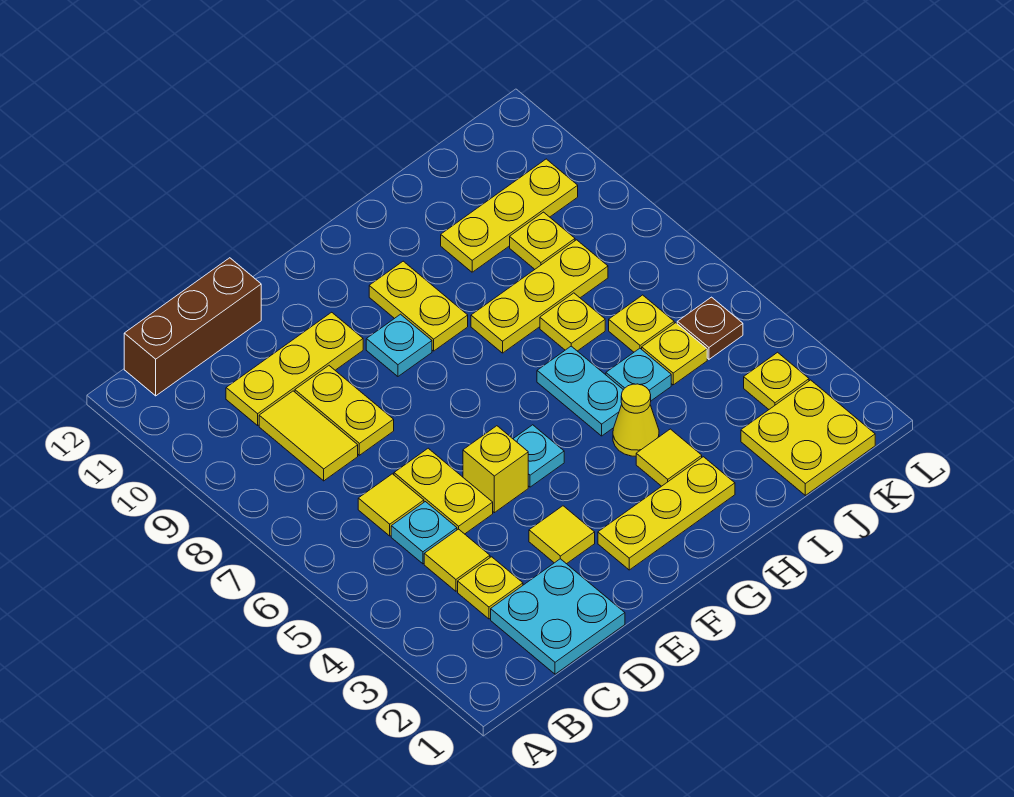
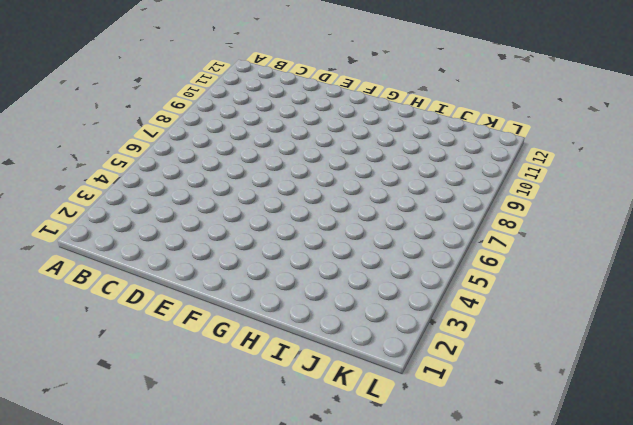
none -> brown brick B12:D12 level 1
none -> cyan plate C1:D2 level 1
none -> yellow plate C3 level 1

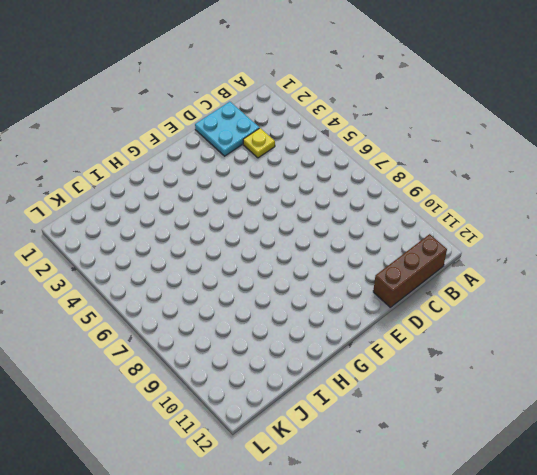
none -> yellow tile C4 level 1
none -> cyan plate C5 level 1
none -> yellow tile C6 level 1

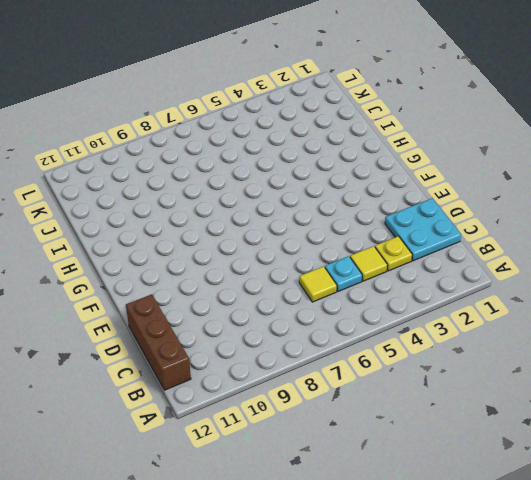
none -> yellow tile C8:C9 level 1
none -> yellow plate C10:E10 level 1
none -> yellow plate D5:D6 level 1

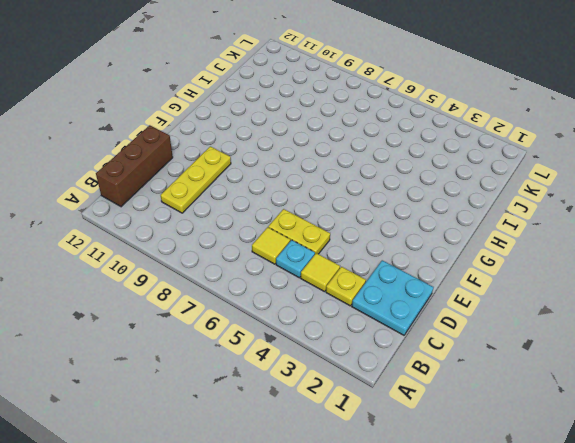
none -> yellow tile C8:C9 level 1
none -> yellow plate D8:D9 level 1
none -> yellow tile E3 level 1

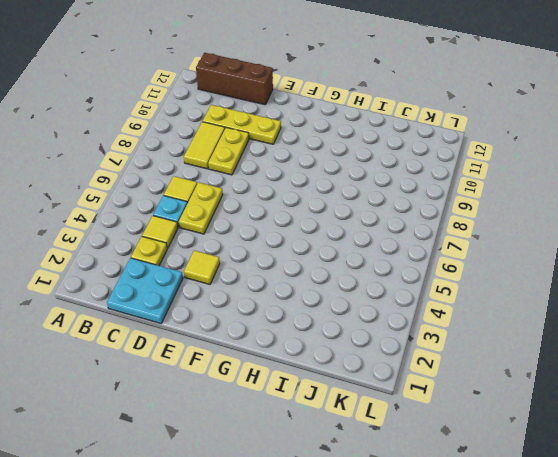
none -> yellow brick E5 level 1
none -> yellow plate F2:H2 level 1
none -> cyan plate F5 level 1

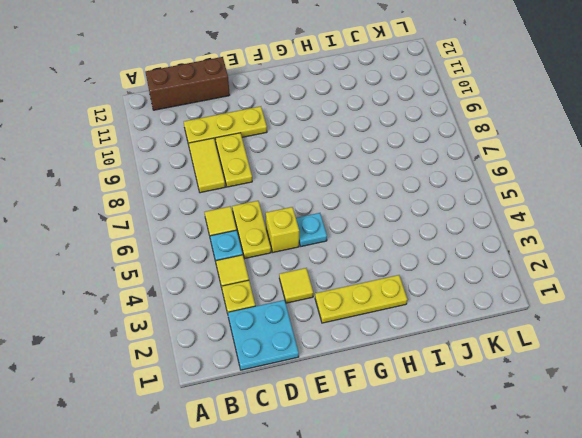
none -> cyan plate F9 level 1
none -> yellow plate G9:G10 level 1
none -> yellow tile H3 level 1

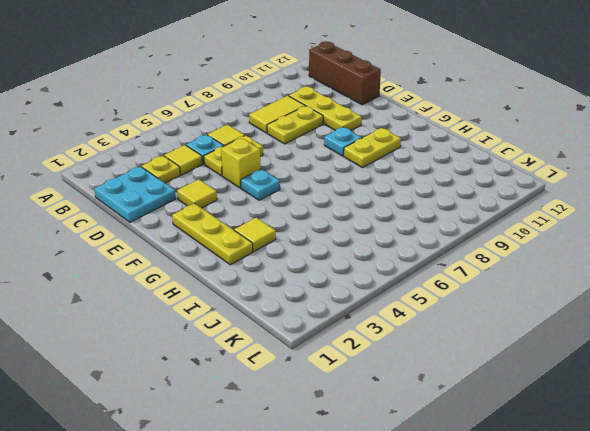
none -> yellow cone H4 level 1
none -> cyan plate H5:H6 level 1
none -> yellow plate H8:J8 level 1

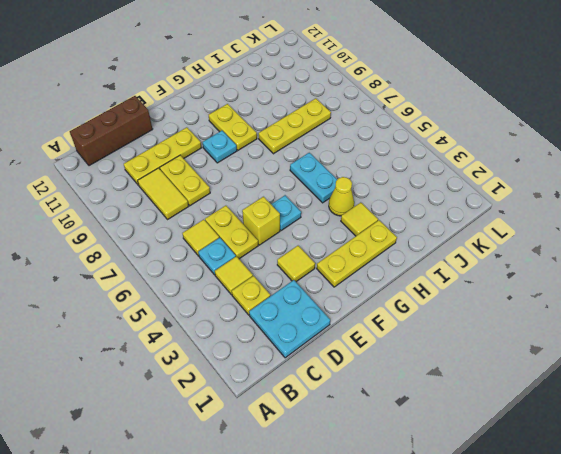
none -> cyan plate I5 level 1
none -> yellow plate I7 level 1
none -> yellow plate I10:K10 level 1

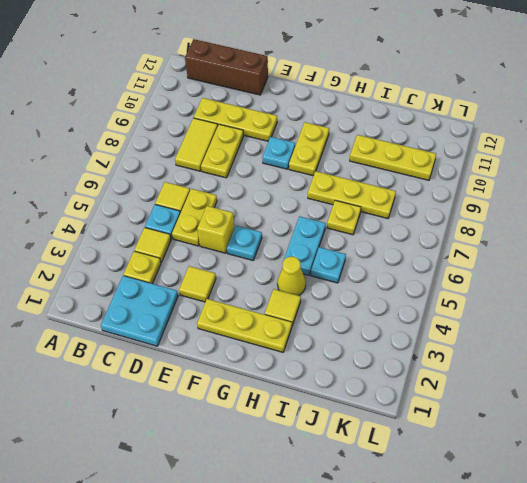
none -> yellow plate J1:K2 level 1
none -> yellow plate J5 level 1
none -> yellow plate J6 level 1

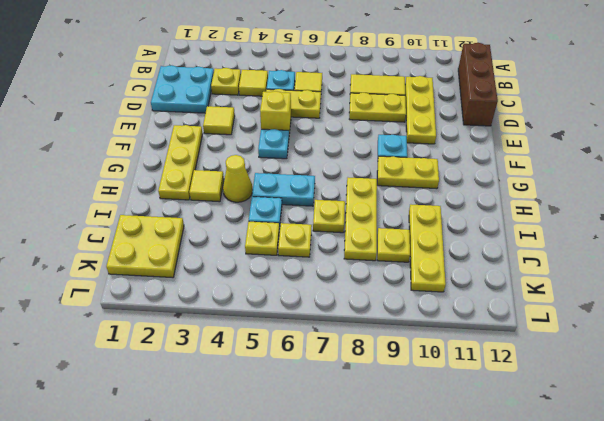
none -> yellow plate K3 level 1
none -> brown plate K5 level 1

